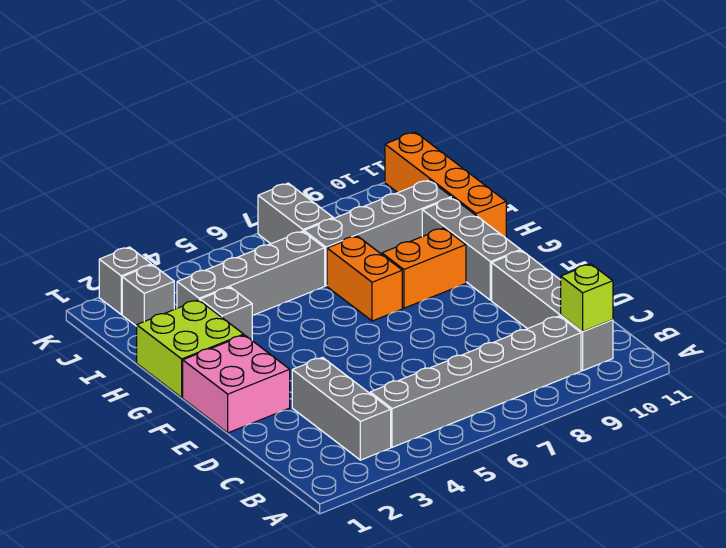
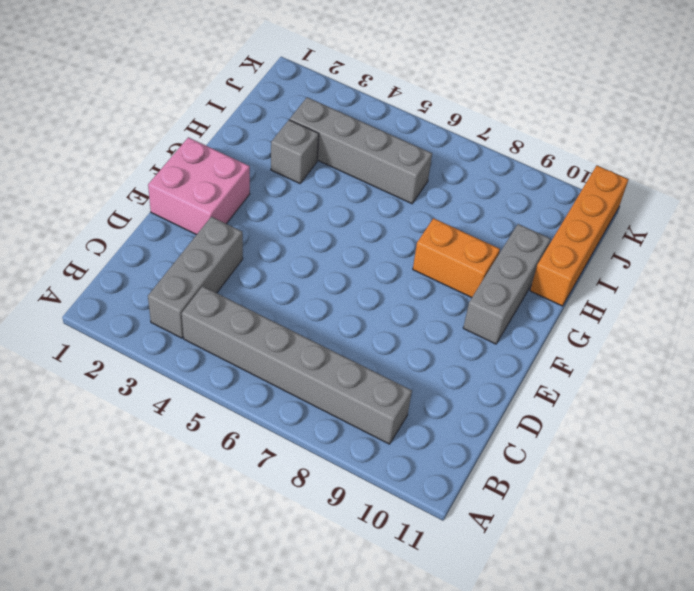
none -> grey brick B10:E10 level 1
none -> lime brick G1:H2 level 1
none -> orange brick G7:H7 level 1

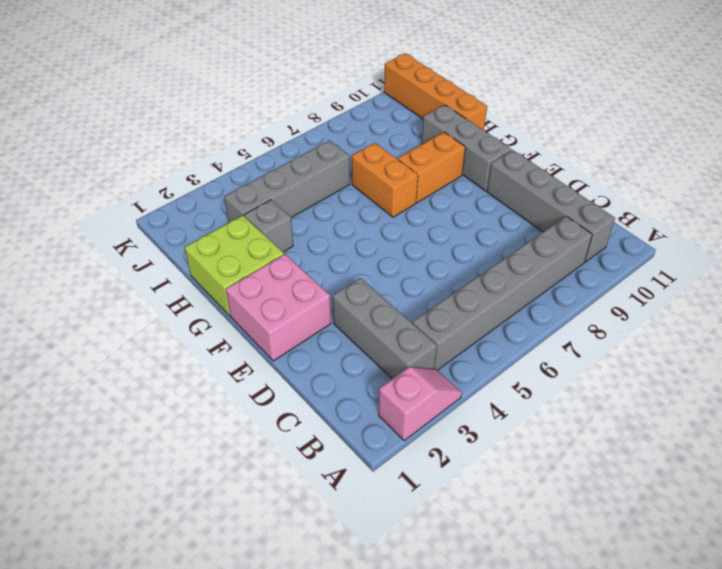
pink slope A2:A3 level 1 top 2 -> none
none -> grey brick I7:I10 level 1
none -> grey brick J2 level 1
none -> grey brick J7:K7 level 1

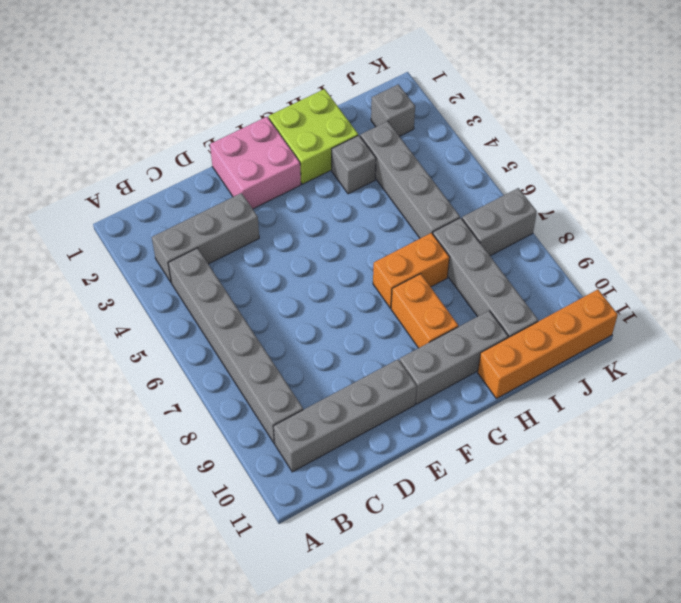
none -> grey brick K2 level 1
none -> lime brick B10 level 2

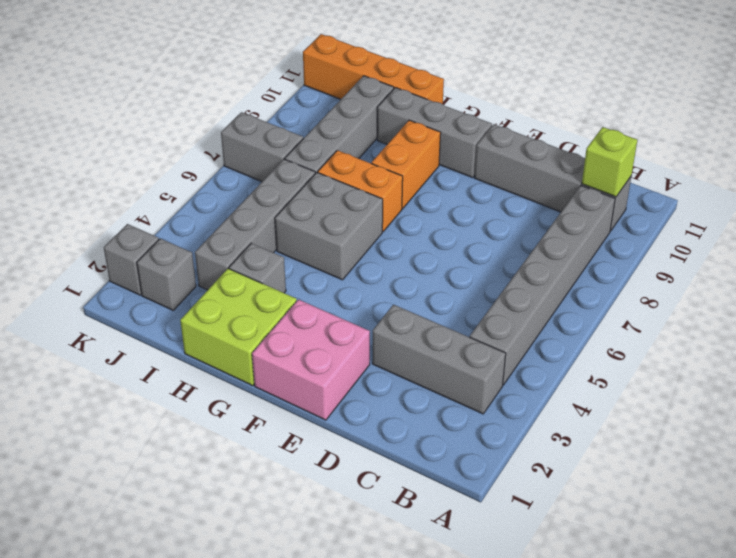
grey brick G5:H6 level 1 -> none

